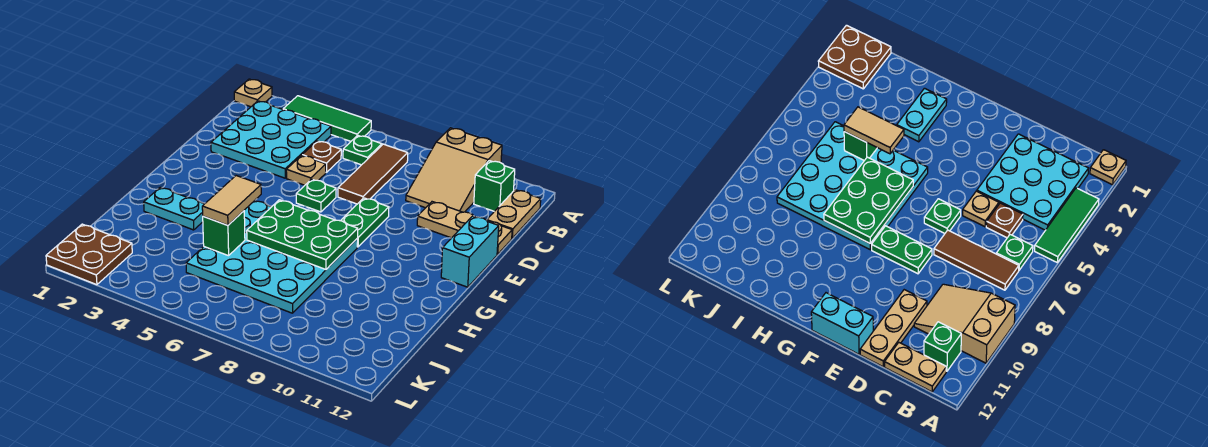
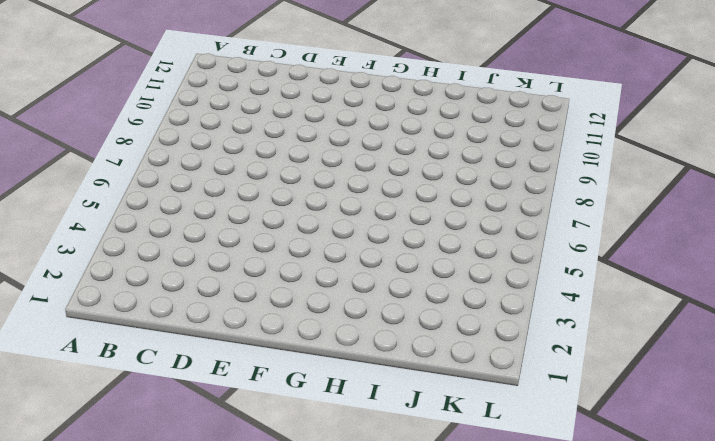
none -> tan plate A1 level 1
none -> green tile A3:A5 level 1
none -> tan slope A9:C10 level 1 top A

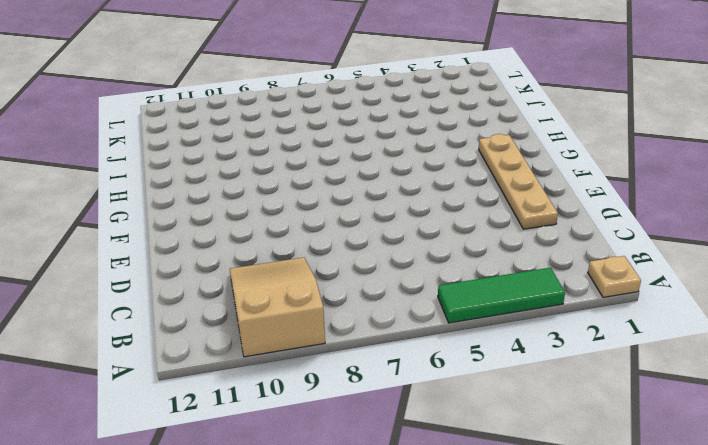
tan plate D2:G2 level 1 -> cyan plate B2:D4 level 1
none -> green plate B6 level 1
none -> brown tile B7:D7 level 1
none -> green brick B11 level 1

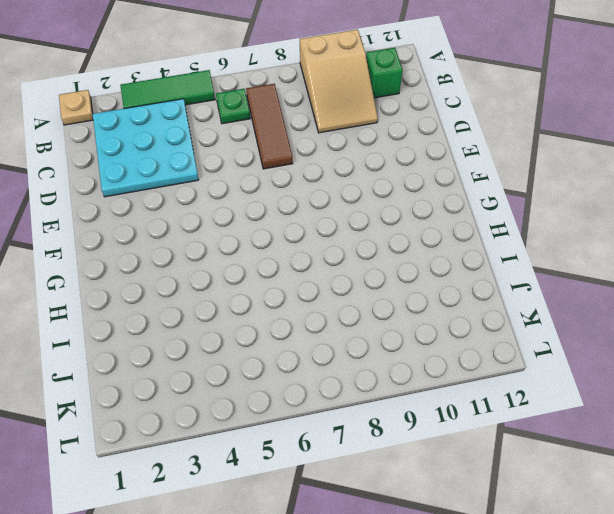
none -> tan plate B12:C12 level 1
none -> brown plate C5 level 1
none -> tan plate D5 level 1

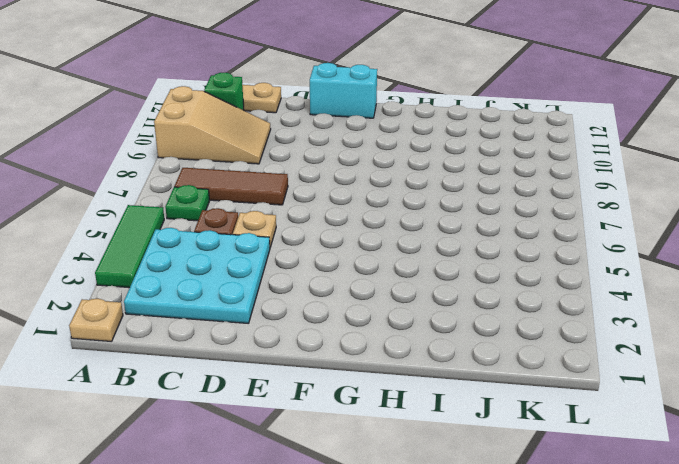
none -> tan plate D10:D12 level 1
none -> green plate E6 level 1
none -> green plate E8:F8 level 1

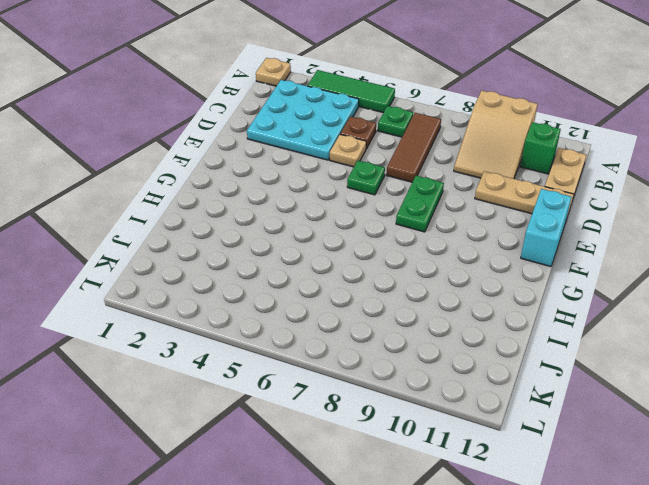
none -> cyan plate G5:J8 level 1
none -> cyan plate H2:H3 level 1
none -> brown plate K1:L2 level 1

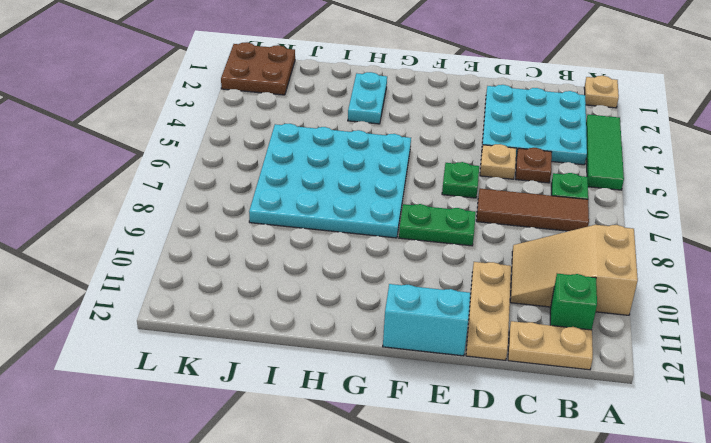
none -> green plate G6:H8 level 2
none -> green brick I5 level 2
none -> tan tile H5:I5 level 3

